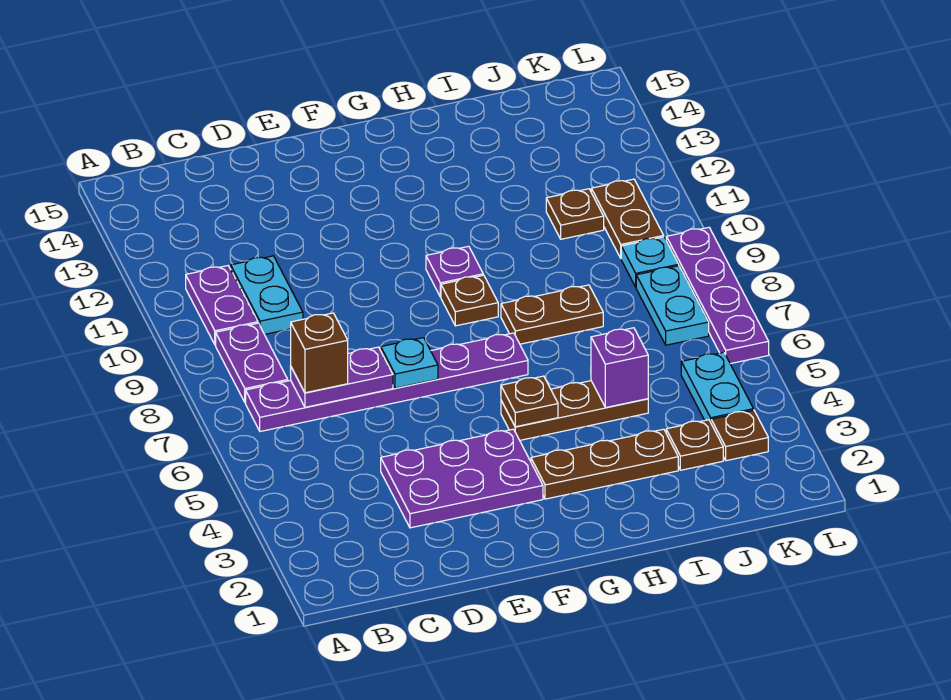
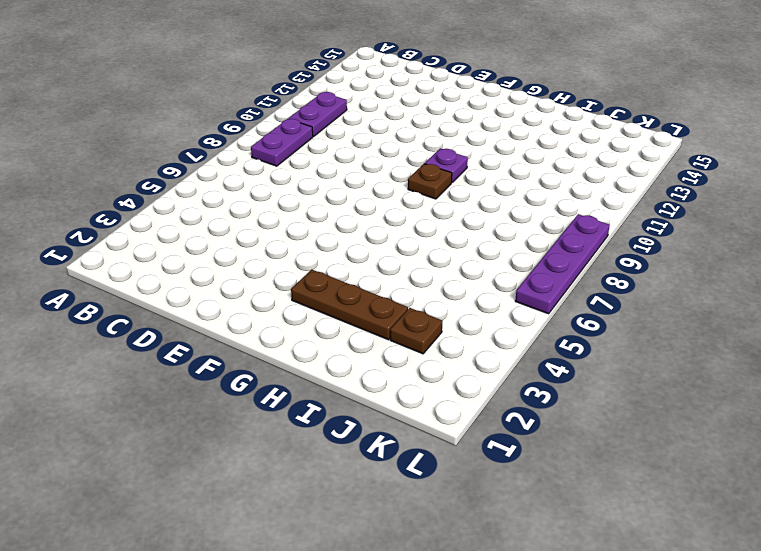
none -> purple plate B7:G7 level 1
none -> cyan plate C10:C11 level 1
none -> purple plate D3:F4 level 1

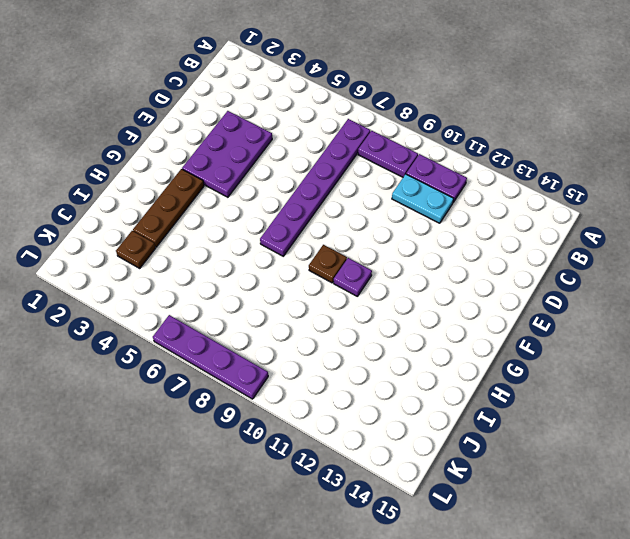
none -> brown plate G5:I5 level 1
none -> brown plate H8:I8 level 1
none -> brown plate J11 level 1

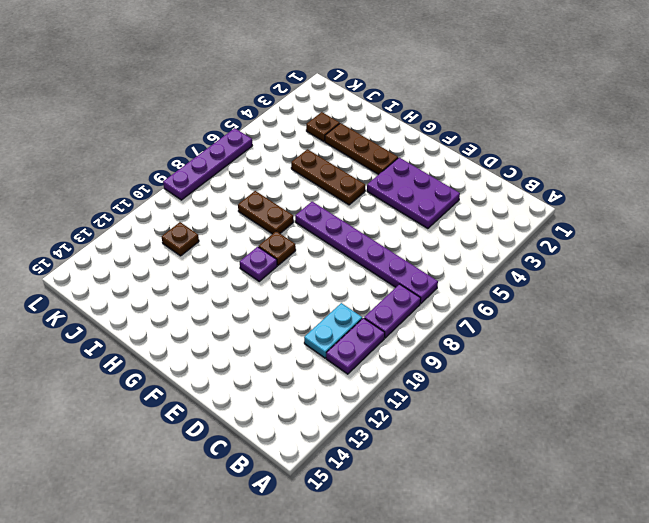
none -> brown plate K3 level 1
none -> cyan plate K4:K5 level 1
none -> cyan plate K7:K8 level 1

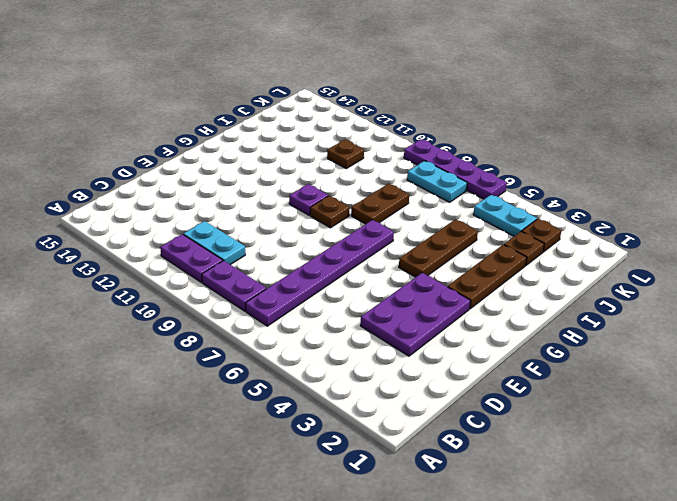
none -> cyan plate K9 level 1
none -> brown plate K10:K11 level 1
none -> purple plate C7:D7 level 2

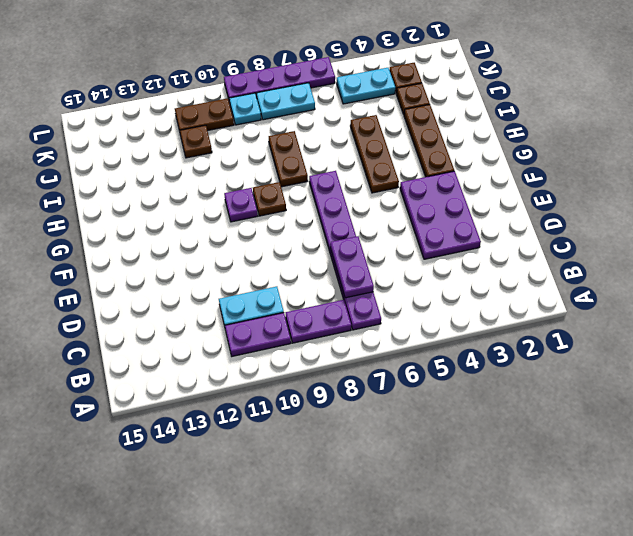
none -> cyan plate E7 level 2
none -> brown plate G5 level 2
none -> purple brick I5 level 2

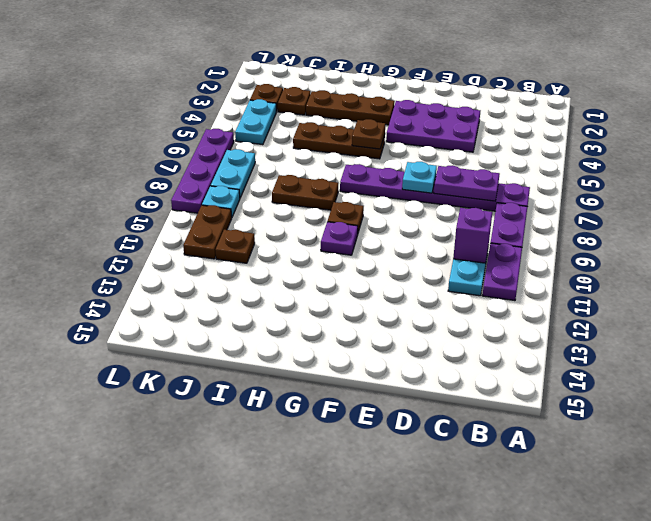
purple brick C10 level 2 -> purple brick I5 level 2
none -> brown brick C7 level 3

